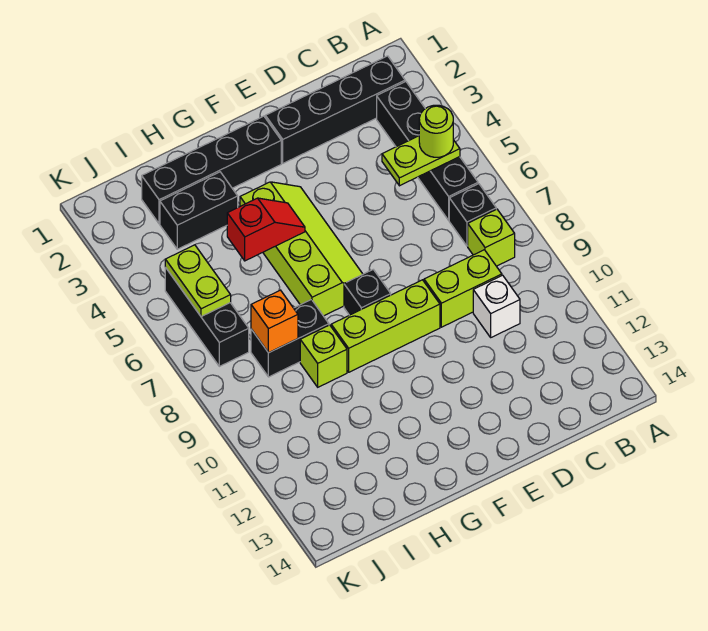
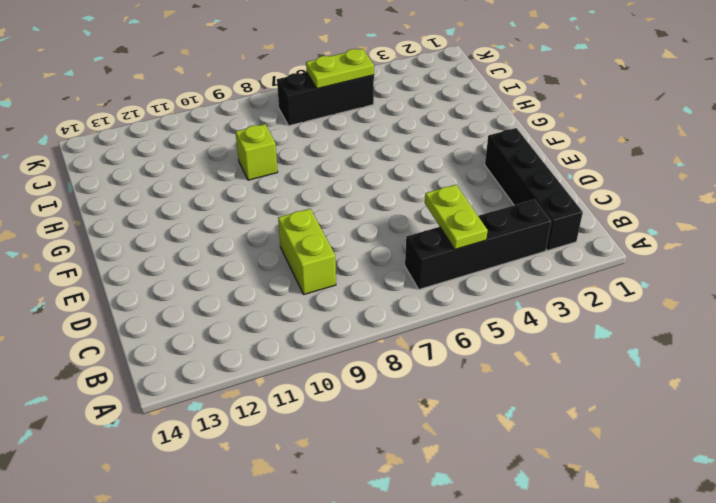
none -> black brick B7 level 1
none -> lime brick B8 level 1
none -> white brick C10 level 1

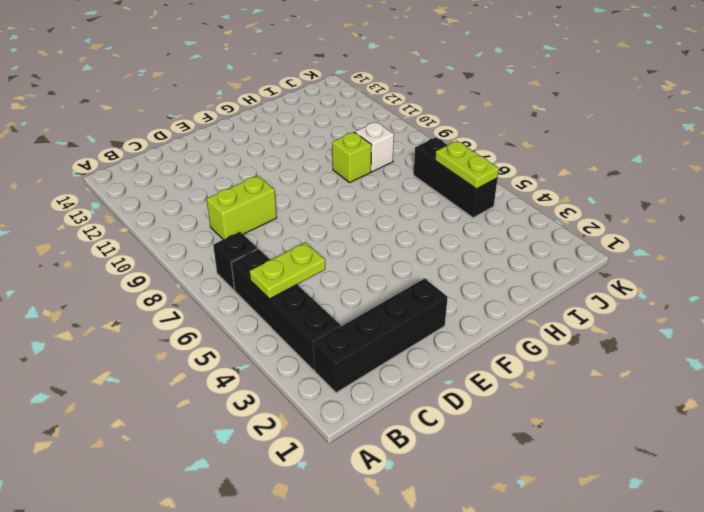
white brick I9 level 1 -> white brick C10 level 1
none -> lime brick B8 level 1
none -> lime brick E9:G9 level 1
none -> black brick F2:I2 level 1

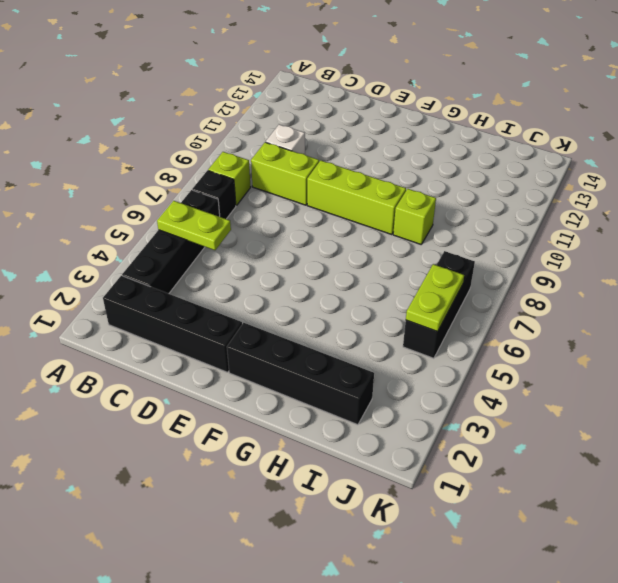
none -> lime slope F4:G7 level 1 top G
none -> black brick F8 level 1
none -> black brick H3:I3 level 1

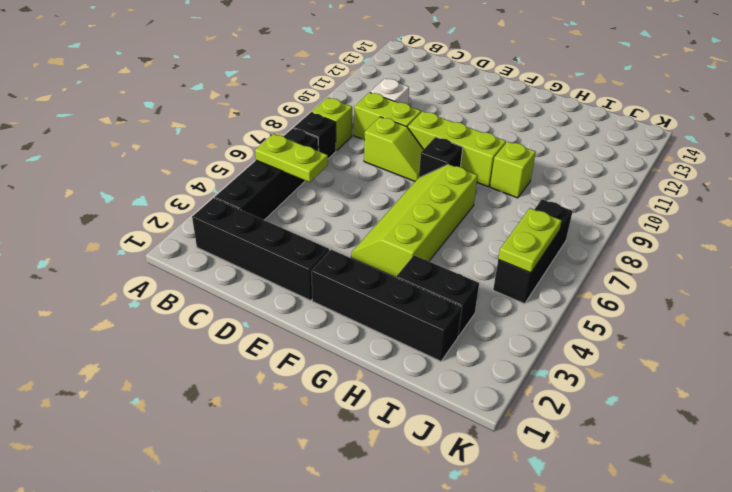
lime slope D8:E8 level 1 top D -> none
none -> black brick H8:I8 level 1
none -> red slope G5:H5 level 2 top H
none -> orange brick I8 level 2

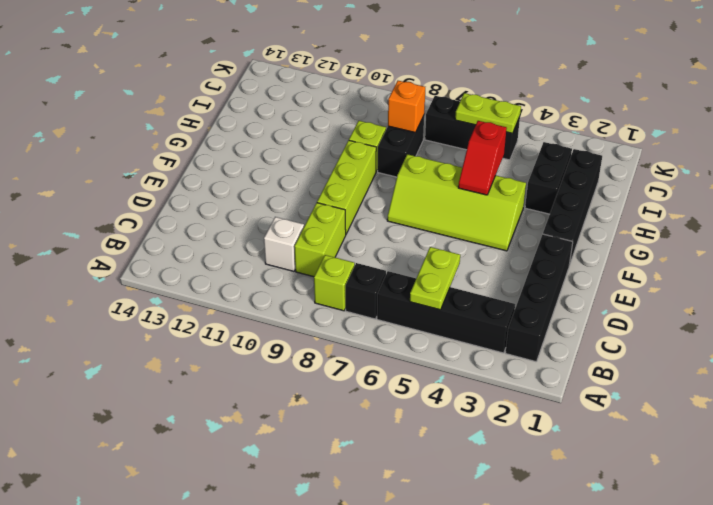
none -> black brick F8 level 1
none -> lime round brick B5 level 3

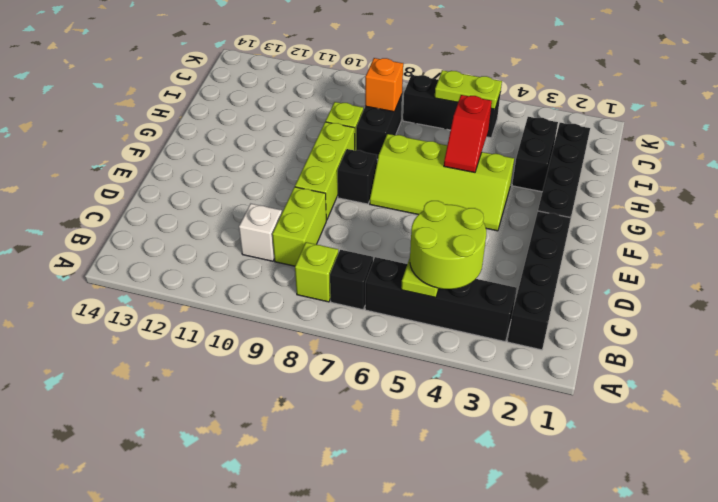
lime round brick B4:C5 level 3 -> lime round brick B5 level 3

